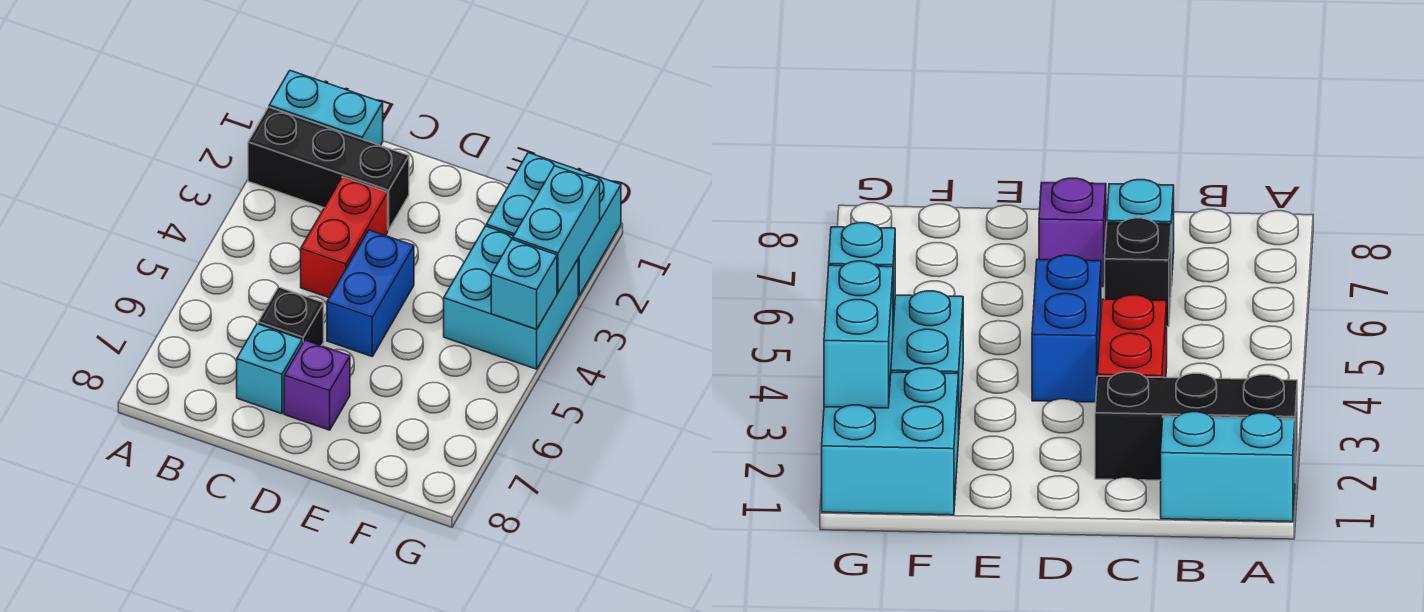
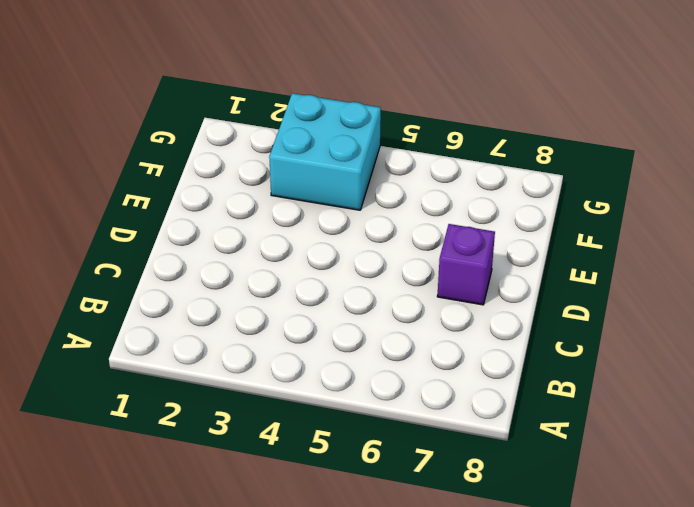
none -> cyan brick A1:B1 level 1
none -> black brick A2:C2 level 1

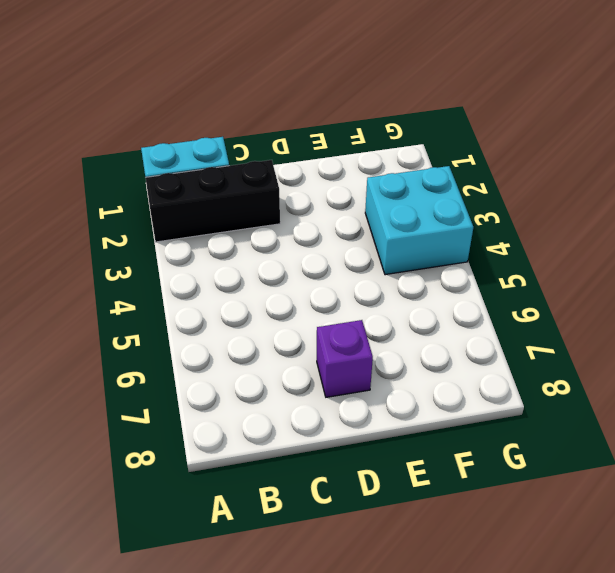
none -> red brick C3:C4 level 1
none -> black brick C6 level 1

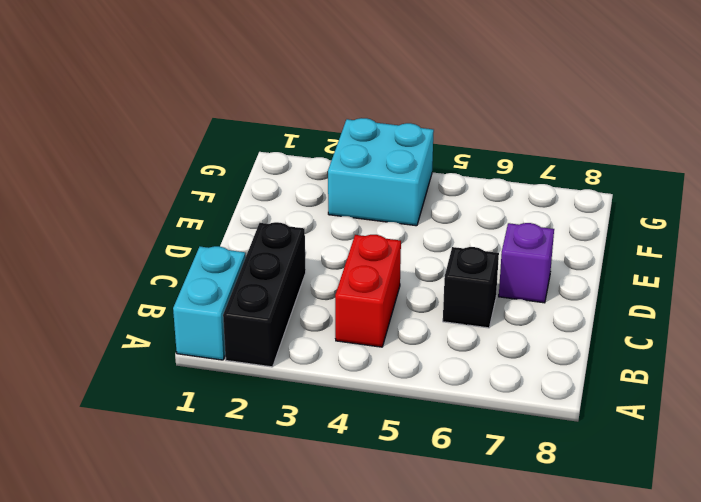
red brick B4:C4 level 1 -> red brick C3:C4 level 1
none -> cyan brick C7 level 1
none -> blue brick D4:D5 level 1

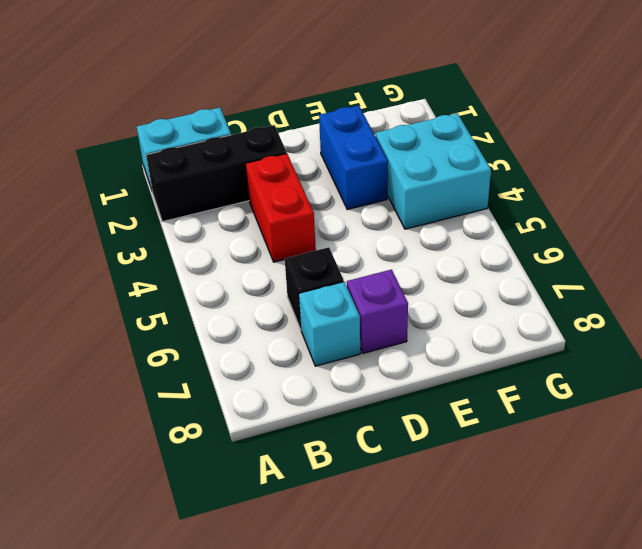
blue brick E2:E3 level 1 -> blue brick D4:D5 level 1
none -> cyan brick F1:G2 level 1
none -> cyan brick G2:G3 level 2

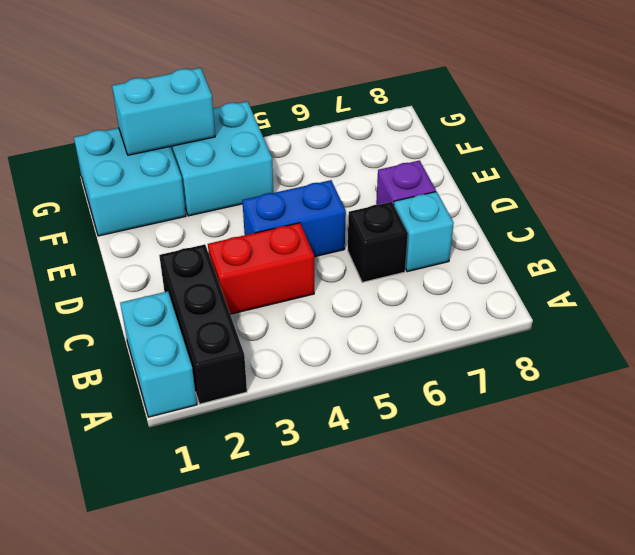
none -> cyan brick G4 level 2

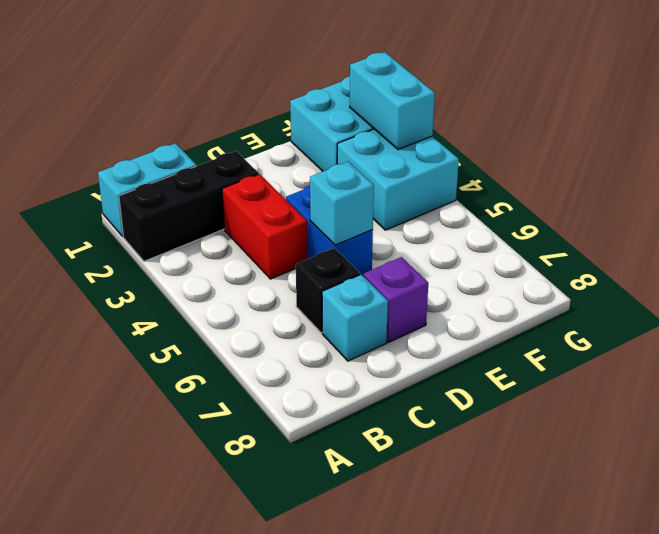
cyan brick D5 level 2 -> cyan brick G4 level 2

